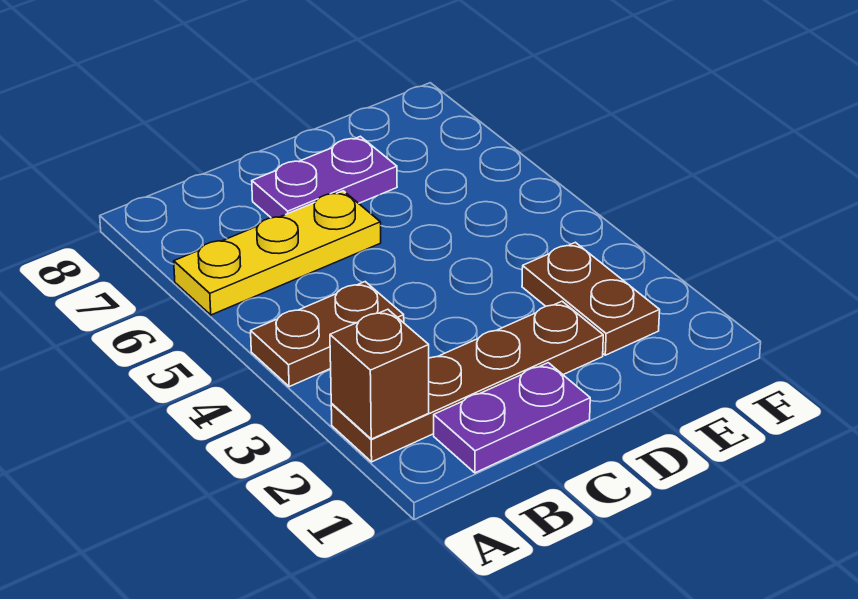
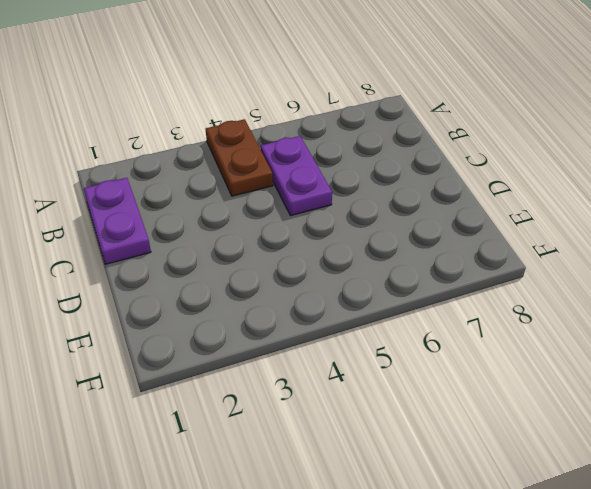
purple plate B5:C5 level 1 -> purple plate C7:D7 level 1
none -> brown plate A2:D2 level 1
none -> yellow plate A6:C6 level 1

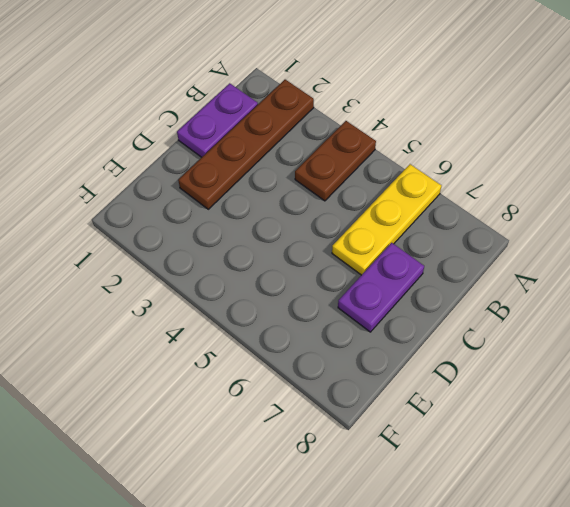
none -> brown plate E2:E3 level 1
none -> brown brick A2 level 2

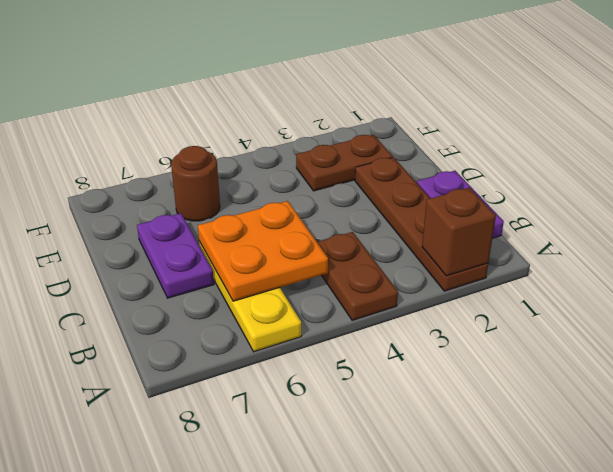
orange plate B5:C6 level 2 -> none
brown round brick E6 level 1 -> none

